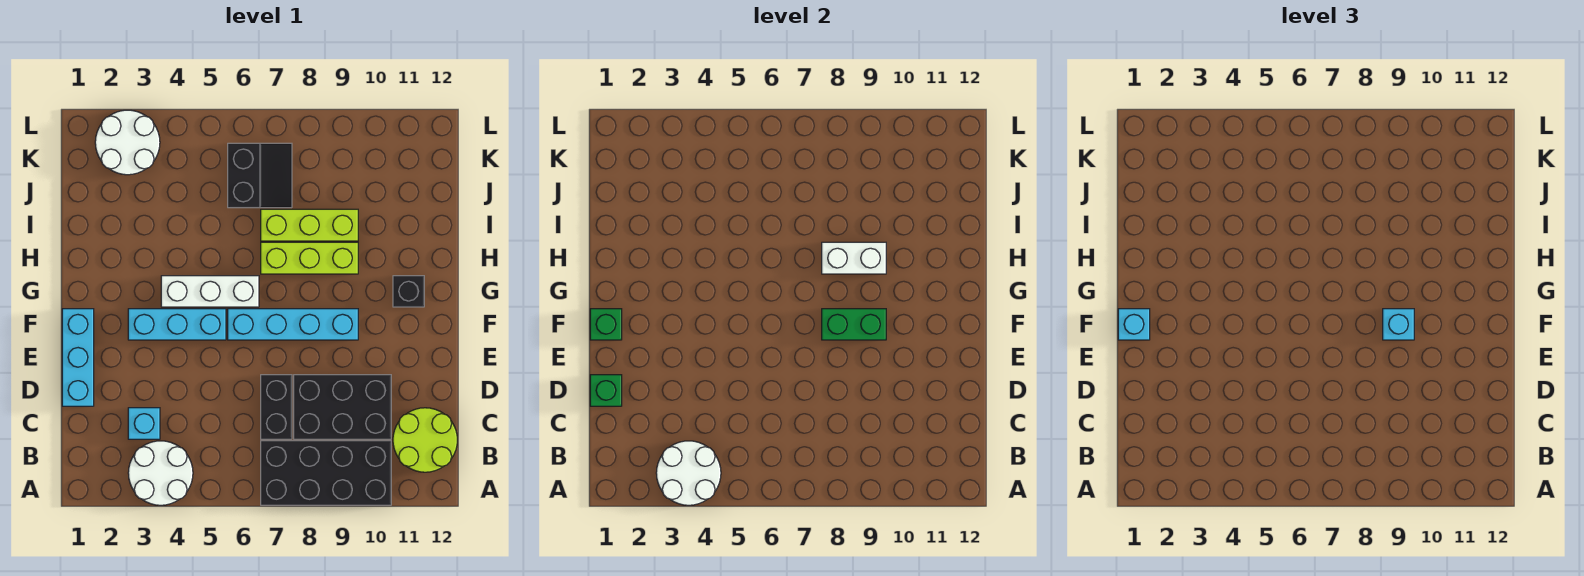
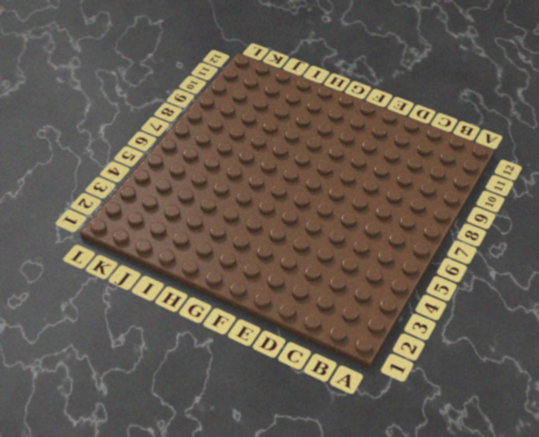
none -> white round brick A3:B4 level 1
none -> black brick A7:B10 level 1
none -> lime round brick B11:C12 level 1

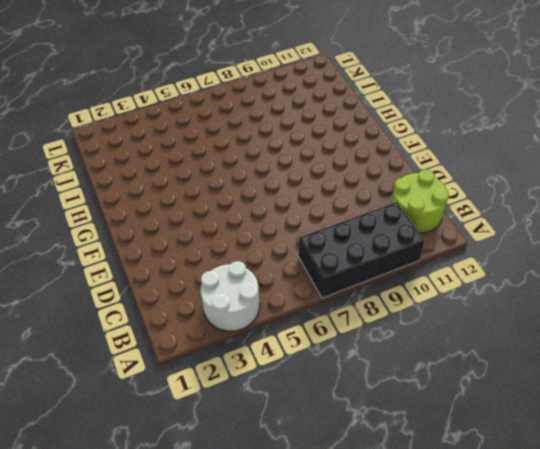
none -> cyan brick C3 level 1
none -> black brick C7:D7 level 1
none -> black brick C8:D10 level 1

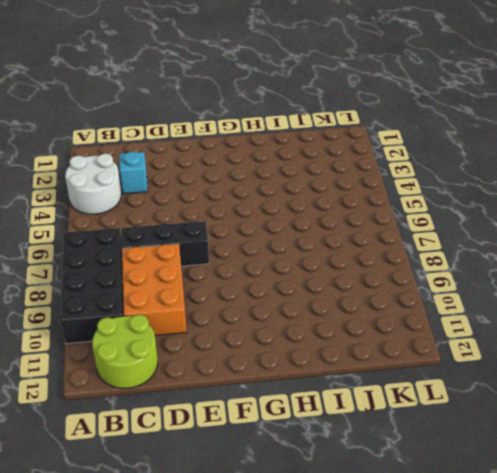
black brick C7:E7 level 1 -> black brick C7:D7 level 1
orange brick C8:D10 level 1 -> black brick C8:D10 level 1
none -> cyan brick D1:F1 level 1
none -> cyan brick F3:F5 level 1
none -> cyan brick F6:F9 level 1

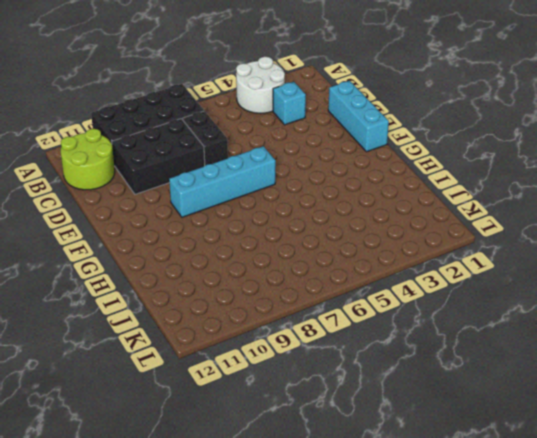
none -> cyan brick F3:F5 level 1
none -> white brick G4:G6 level 1
none -> black brick G11 level 1

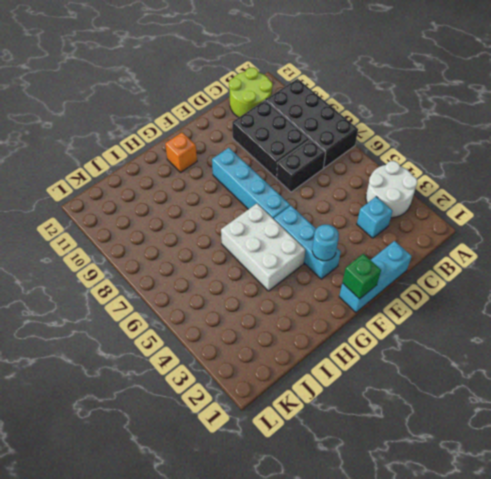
cyan round brick F3 level 2 -> none
white brick G4:H6 level 1 -> white brick G4:G6 level 1
orange brick G11 level 1 -> black brick G11 level 1
none -> lime brick H7:H9 level 1
none -> lime brick I7:I9 level 1
none -> black slope J6:K7 level 1 top 6

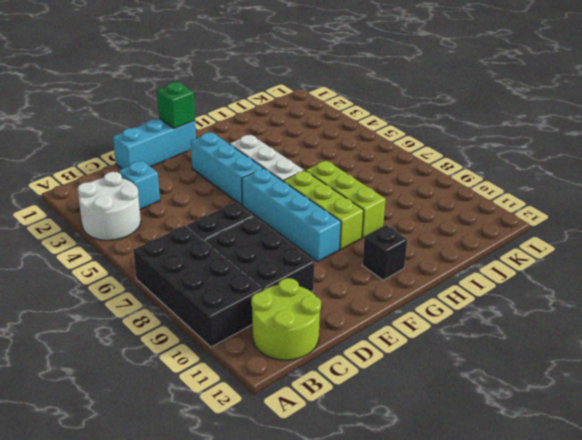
lime brick G7:G9 level 1 -> lime brick I7:I9 level 1
none -> black slope J6:K7 level 1 top 6
none -> white round brick K2:L3 level 1
none -> white round brick A3:B4 level 2

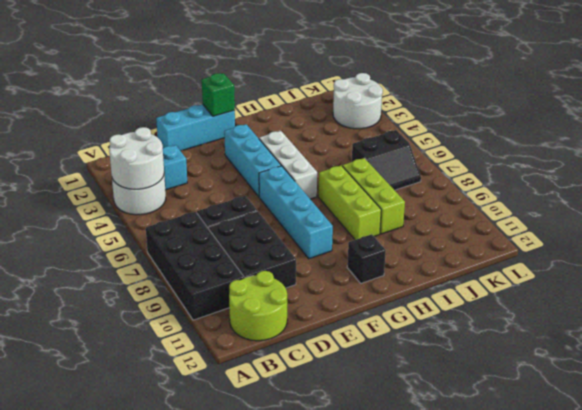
none -> green brick D1 level 2
none -> green brick F8:F9 level 2
none -> white brick H8:H9 level 2

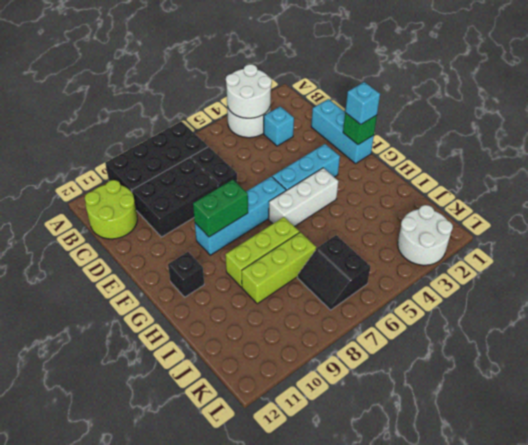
none -> green brick D1 level 2
none -> white brick H8:H9 level 2
none -> cyan brick F9 level 3

